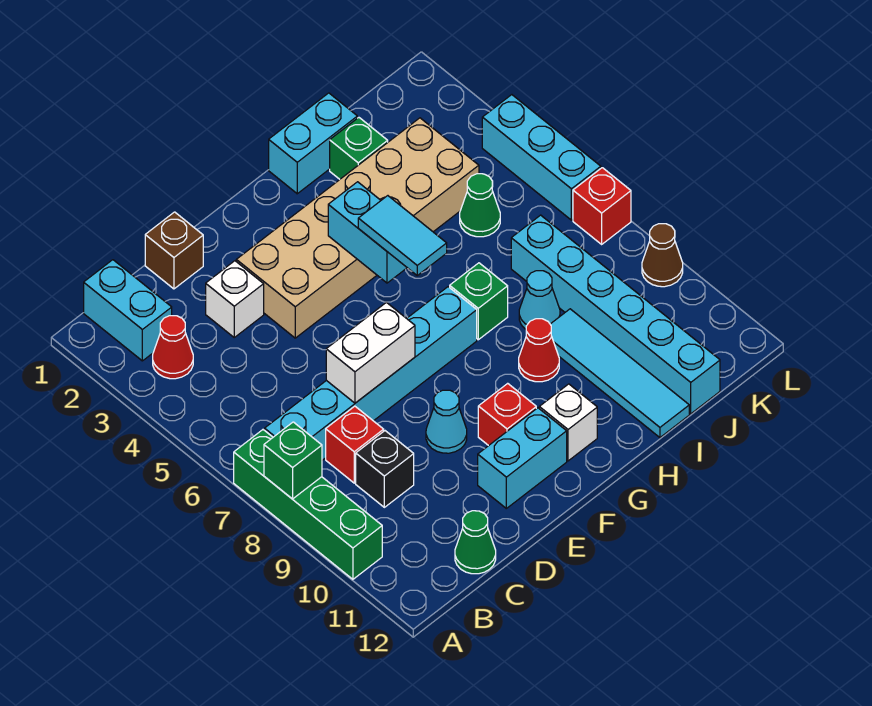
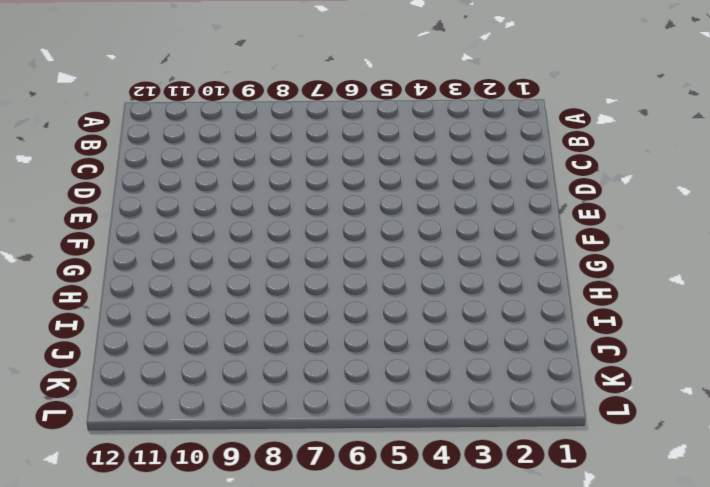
none -> green brick A7:A10 level 1
none -> cyan brick B1:B2 level 1
none -> red cone B3 level 1

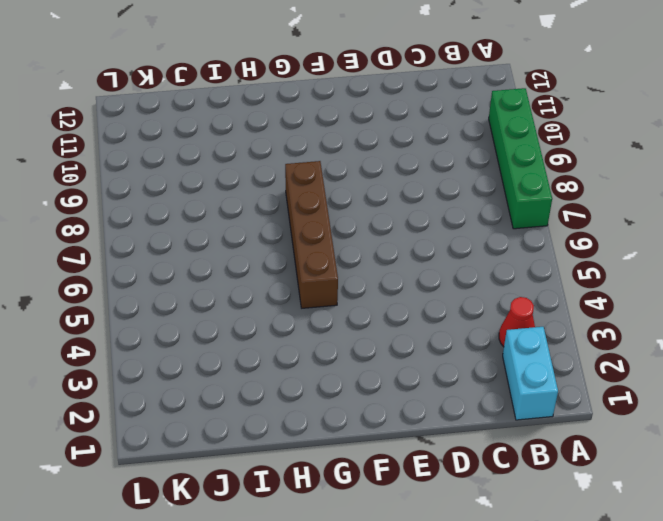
brown brick G5:G8 level 1 -> cyan brick B7:G7 level 1
none -> red brick C8 level 1
none -> black brick C9 level 1
none -> green cone C12 level 1

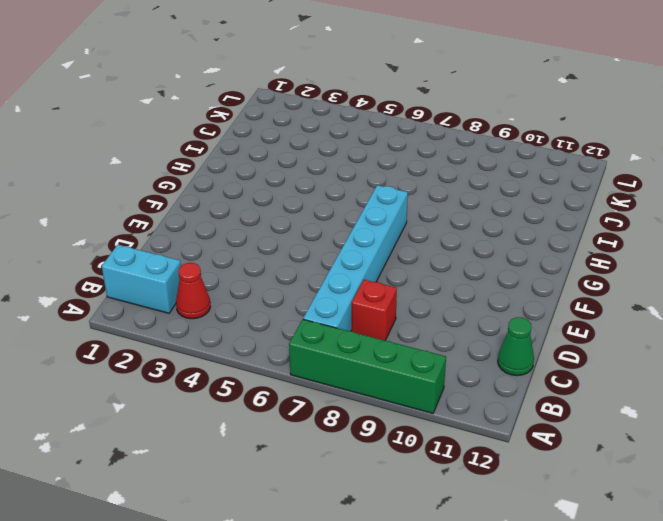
none -> black brick C9 level 1
none -> brown brick D1 level 1
none -> white brick D3 level 1

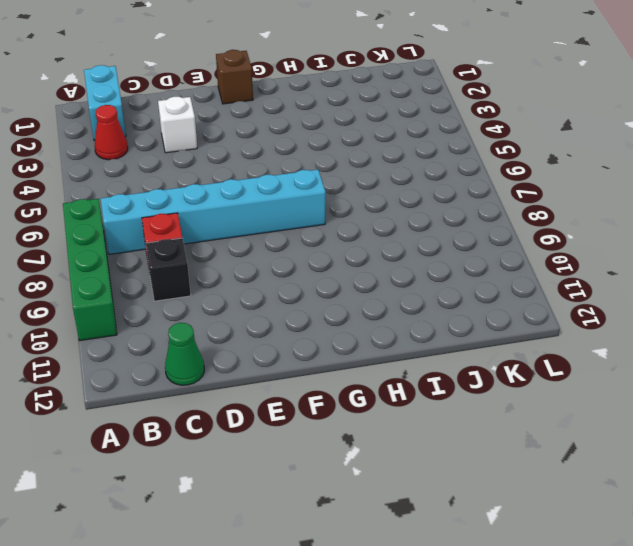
brown brick F1 level 1 -> brown brick D1 level 1
none -> tan brick E3:J4 level 1
none -> cyan cone E9 level 1
none -> cyan brick E11:F11 level 1

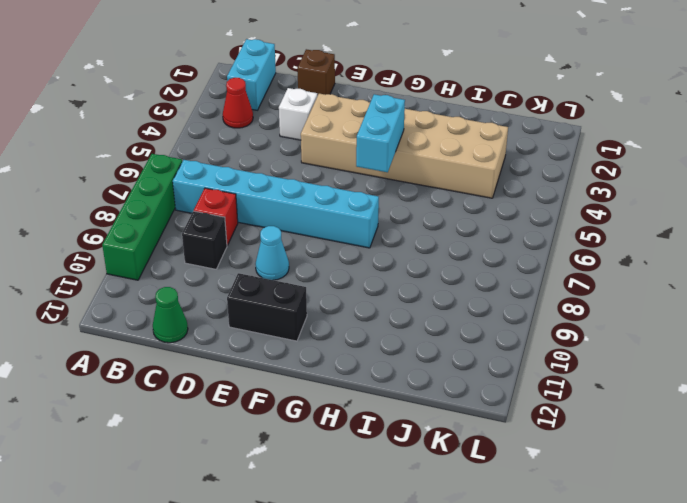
black brick E11:F11 level 1 -> cyan brick E11:F11 level 1
none -> red brick F10 level 1
none -> white brick G11 level 1
none -> cyan brick H1:I1 level 1

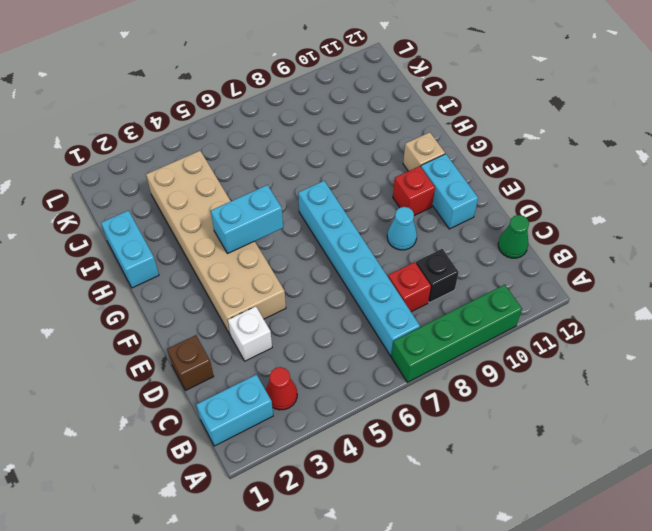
tan brick G11 level 1 -> white brick G11 level 1
none -> green brick H7 level 1
none -> red cone H9 level 1
none -> green brick I2 level 1

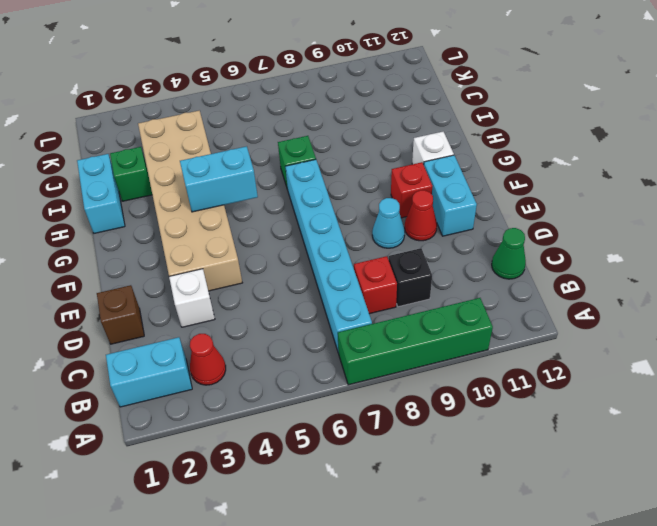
red cone E10 level 1 -> red cone H9 level 1
none -> cyan cone I8 level 1
none -> cyan tile I9:I12 level 1
none -> green cone J5 level 1

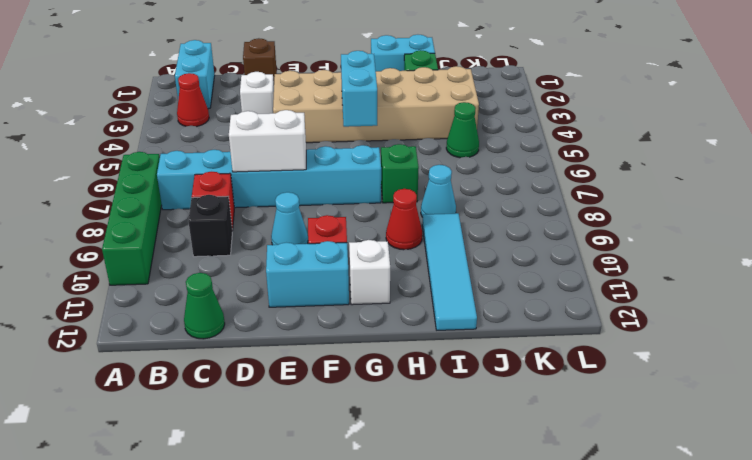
none -> cyan brick J7:J12 level 1
none -> cyan brick L4:L6 level 1
none -> red brick L7 level 1

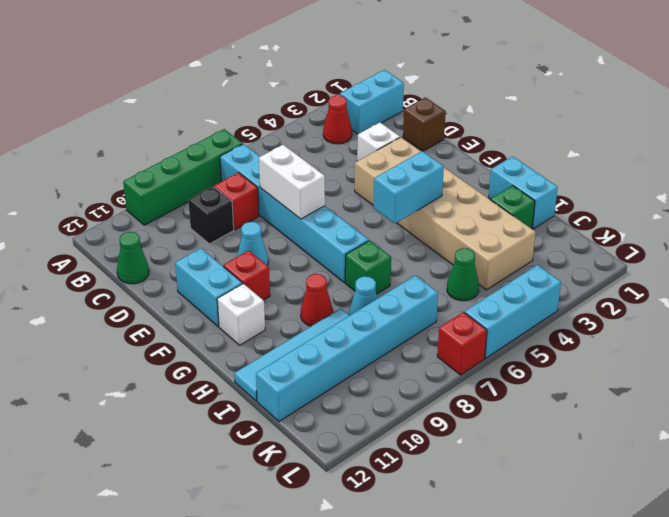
none -> brown cone L9 level 1
none -> green brick A8 level 2
none -> cyan tile G5:G6 level 3

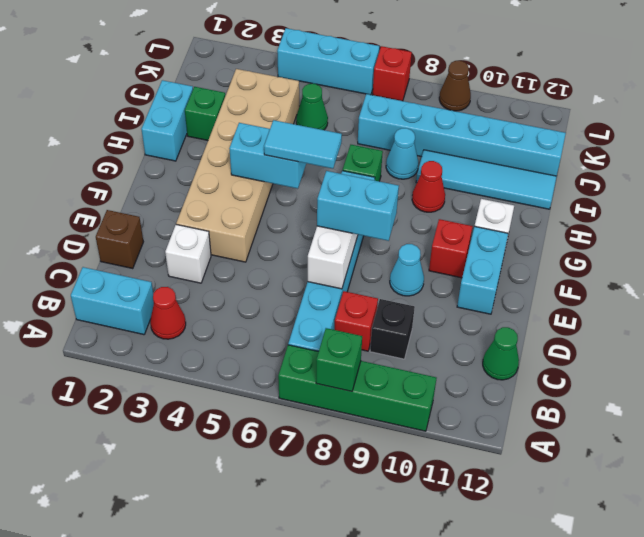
cyan brick E7:E8 level 3 -> none

